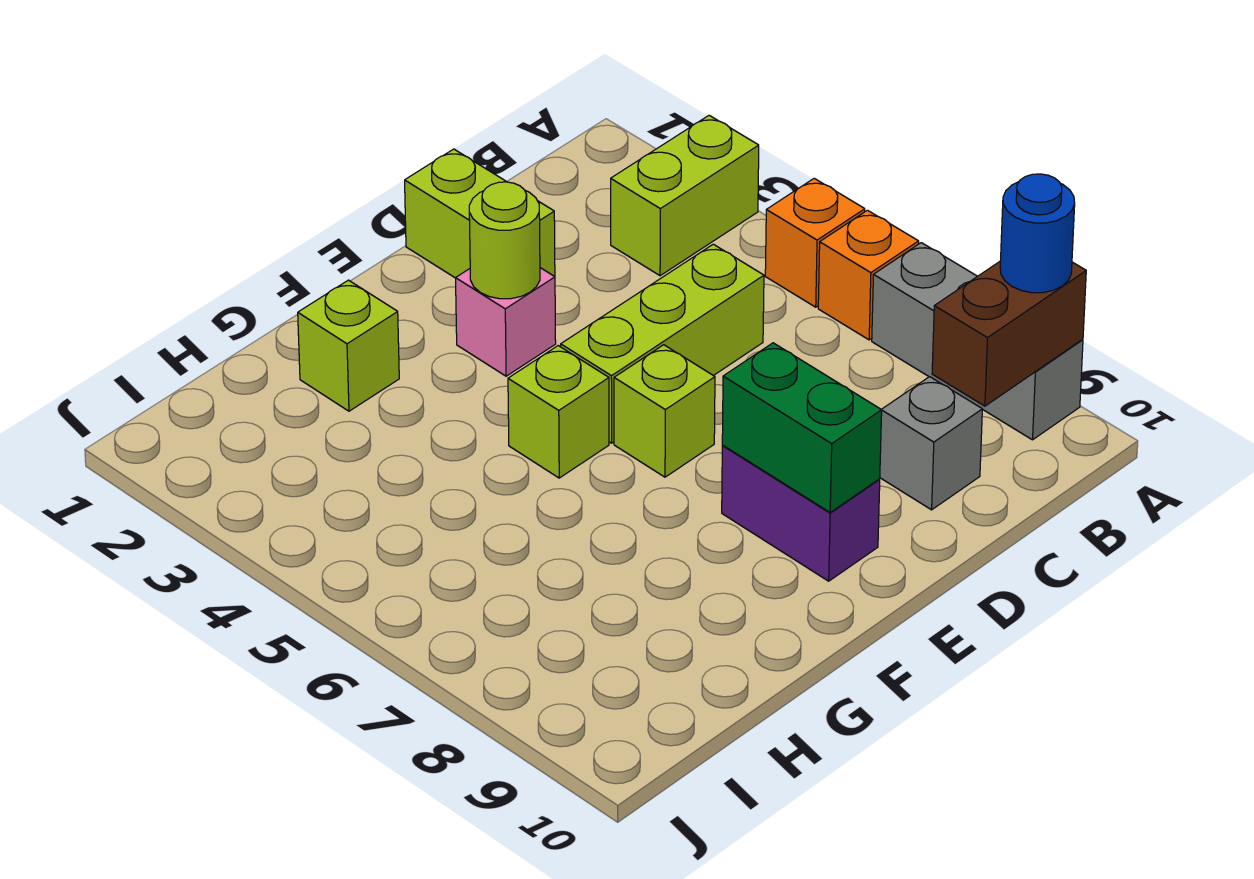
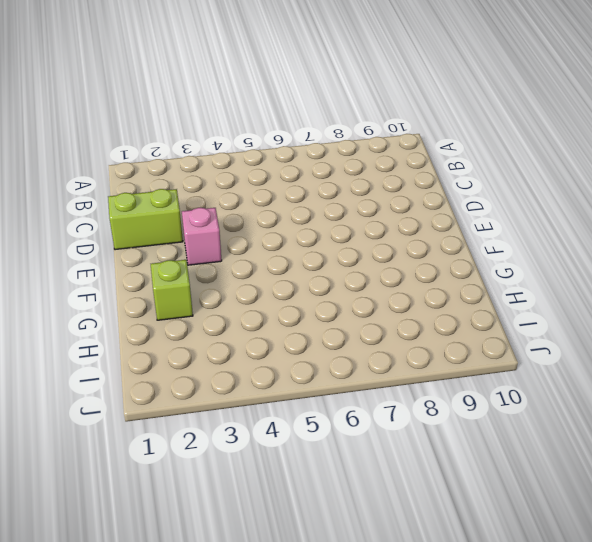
none -> lime brick A3:B3 level 1
none -> orange brick A5 level 1
none -> orange brick A6 level 1

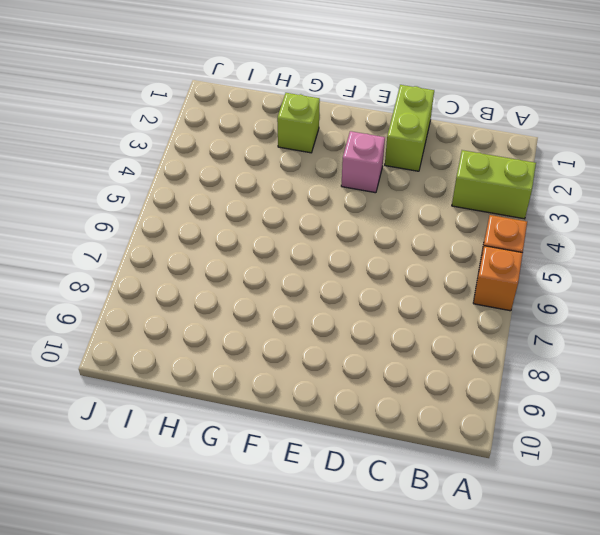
none -> grey brick A7:A9 level 1
none -> lime brick C5:E5 level 1
none -> grey brick C9 level 1

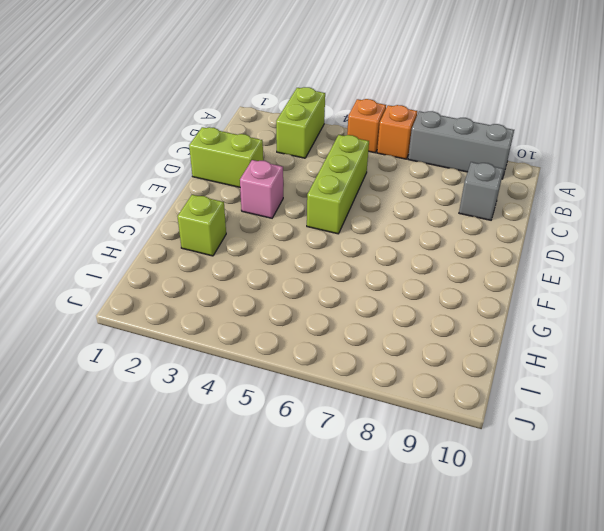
none -> lime brick E6 level 1
none -> purple brick E8:E9 level 1
none -> lime brick F5 level 1

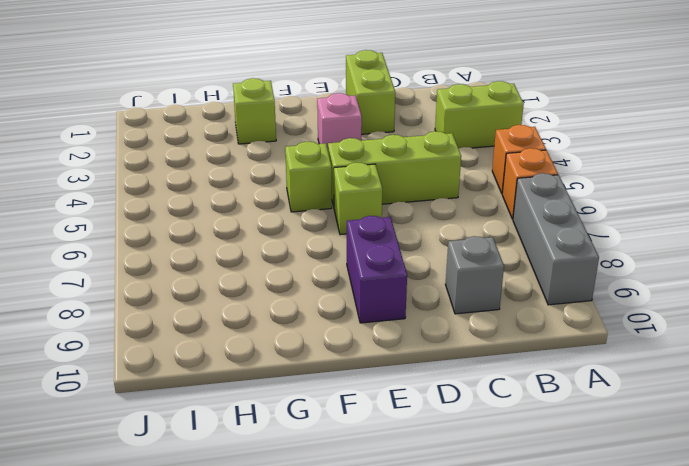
none -> brown brick A9:B9 level 2
none -> lime round brick E3 level 2
none -> green brick E8:E9 level 2

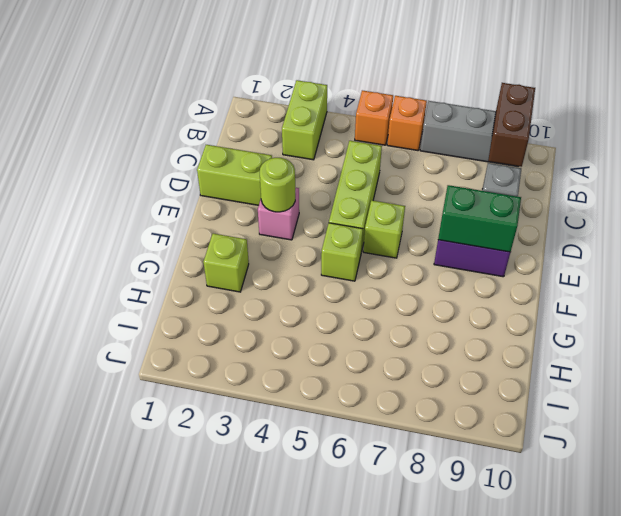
none -> blue round brick A9 level 3

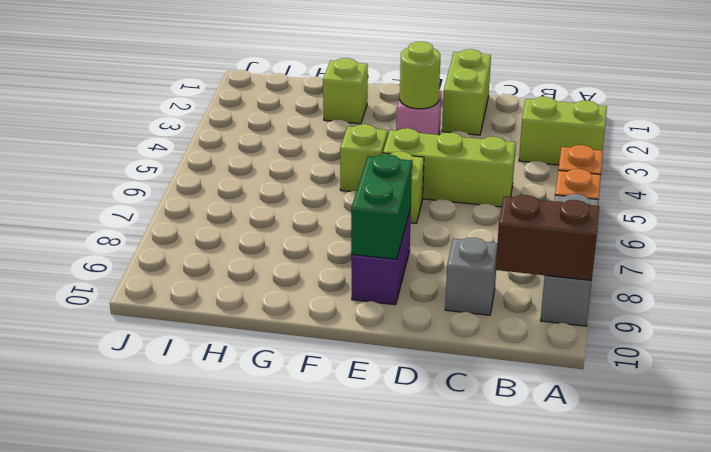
none -> blue round brick A9 level 3

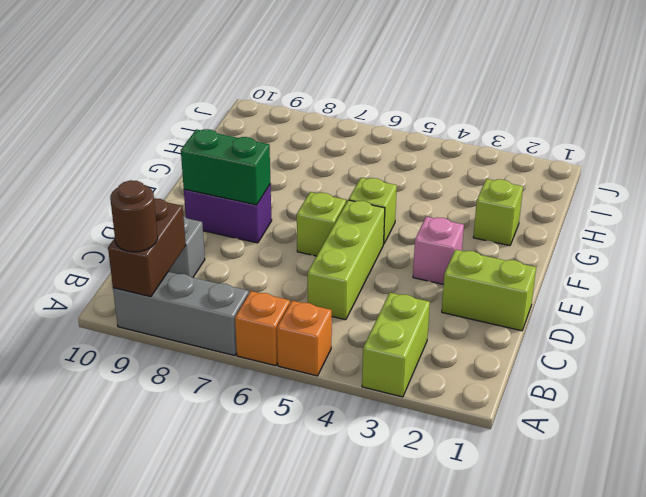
brown round brick A9 level 3 -> blue round brick A9 level 3
none -> lime round brick E3 level 2

